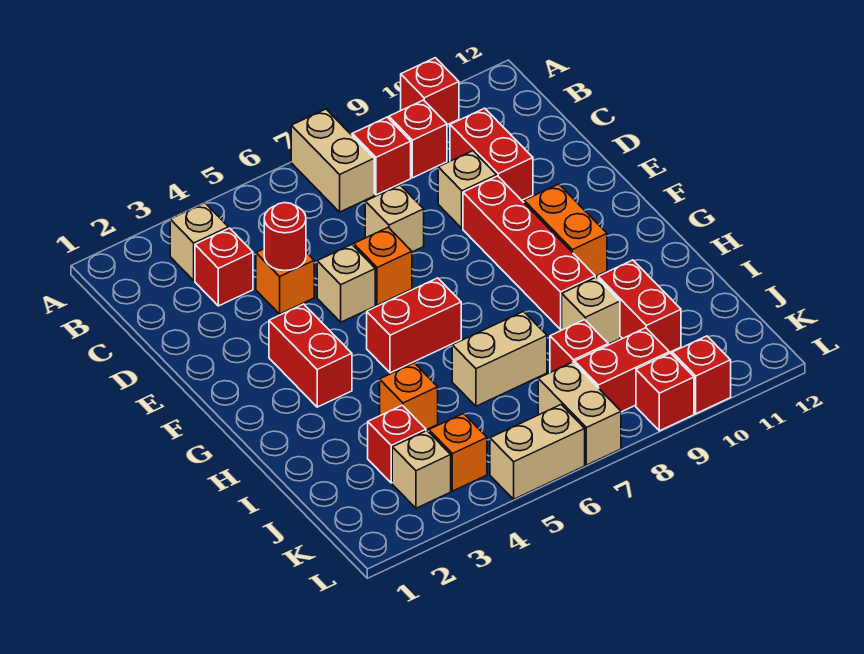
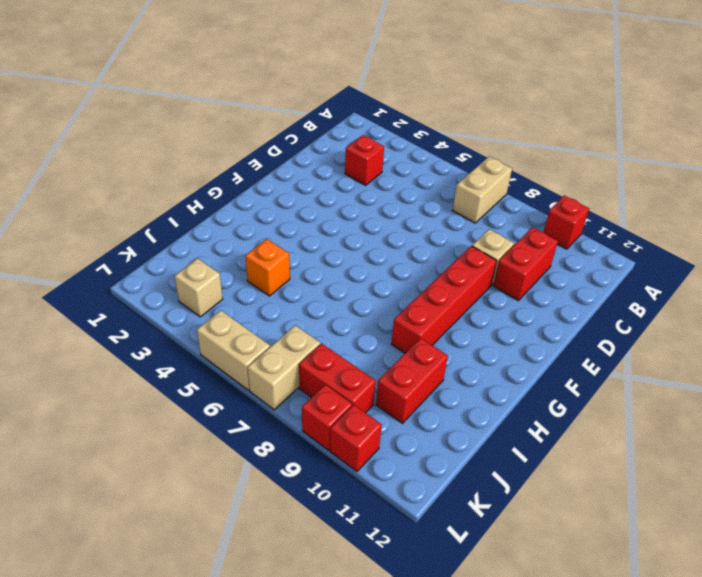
none -> tan brick B3 level 1
none -> red brick B8 level 1
none -> red brick B9 level 1
none -> orange brick D4 level 1

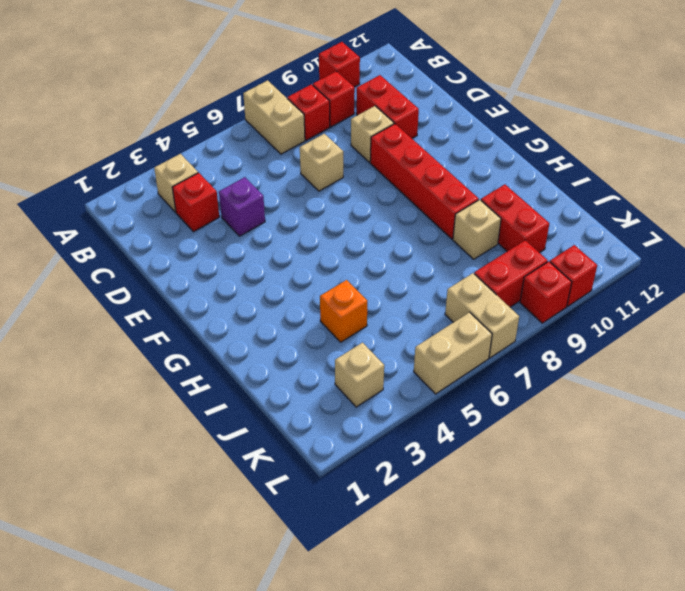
purple brick D4 level 1 -> orange brick D4 level 1
none -> tan brick E5 level 1
none -> orange brick E6 level 1
none -> red brick F3:G3 level 1
none -> orange brick F10:G10 level 1

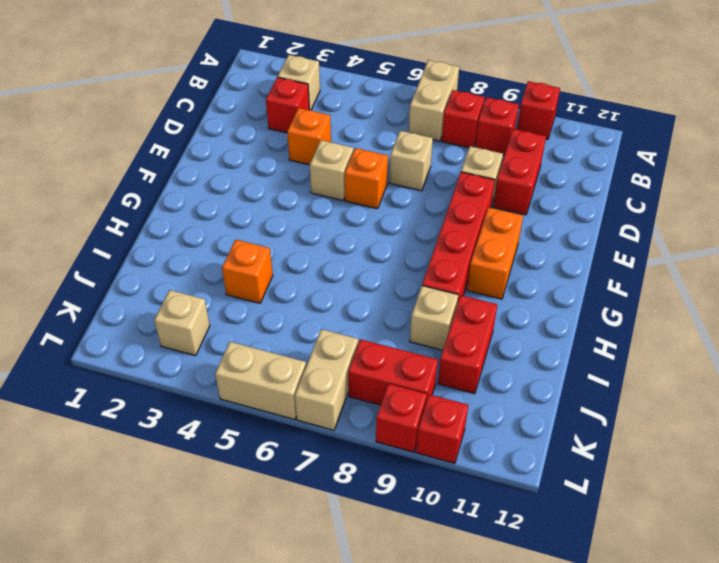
none -> red brick F3:G3 level 1
none -> red brick G5:G6 level 1
none -> tan brick I6:I7 level 1
none -> red brick J3 level 1

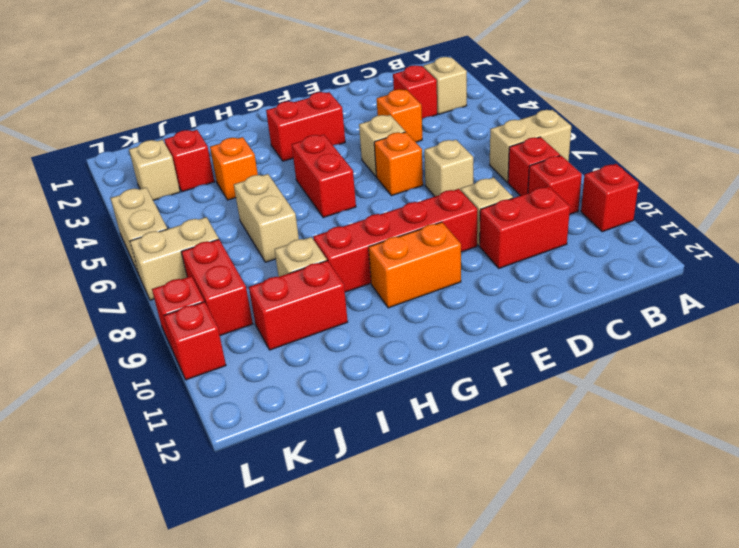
none -> red brick J8 level 1
none -> orange brick K4 level 1
none -> red round brick D4 level 2

